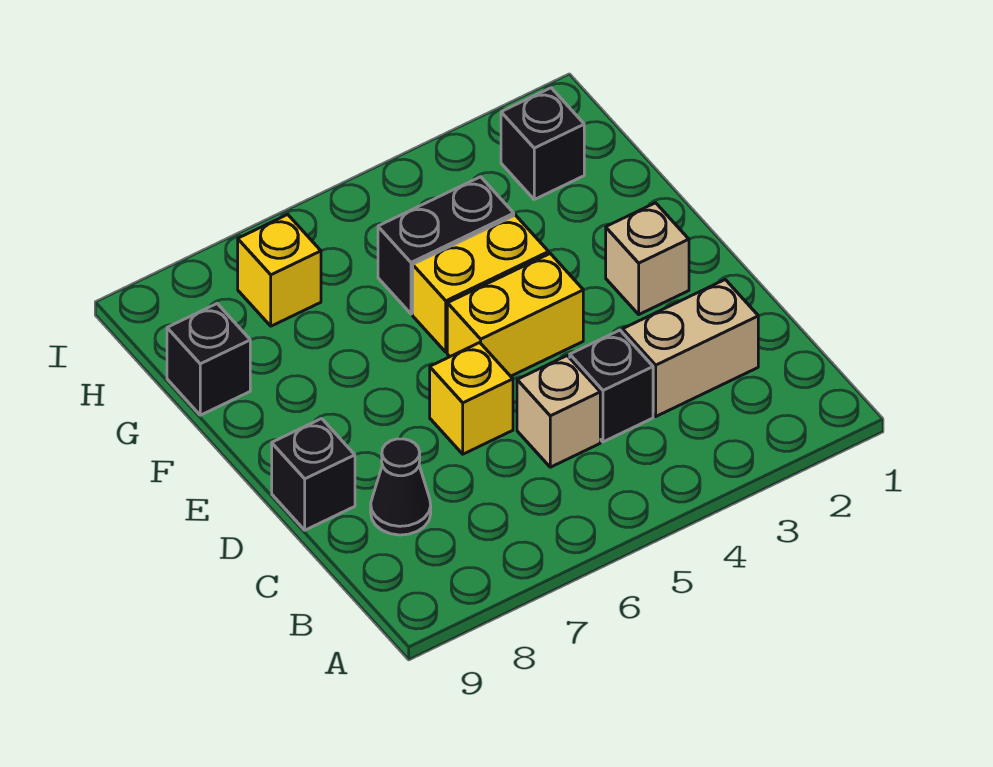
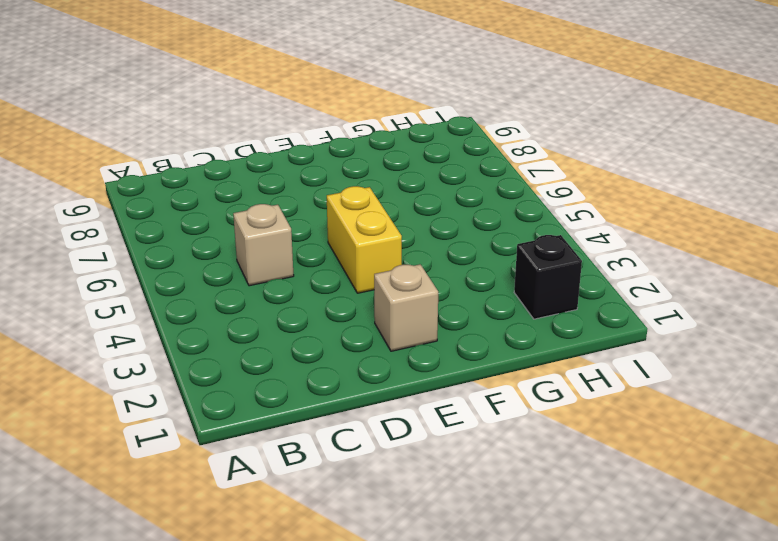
none -> tan brick C2:C3 level 1
none -> black brick C4 level 1
none -> black cone C8 level 1

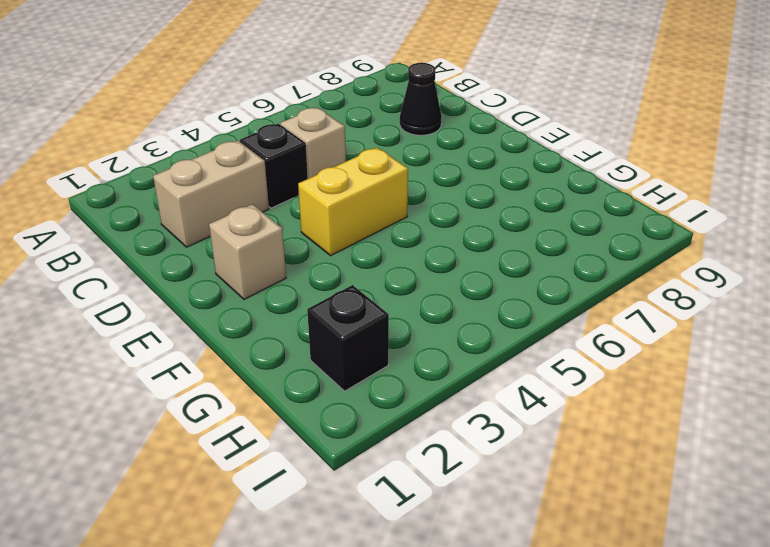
none -> yellow brick D6 level 1
none -> black brick D9 level 1
none -> yellow brick F4:F5 level 1

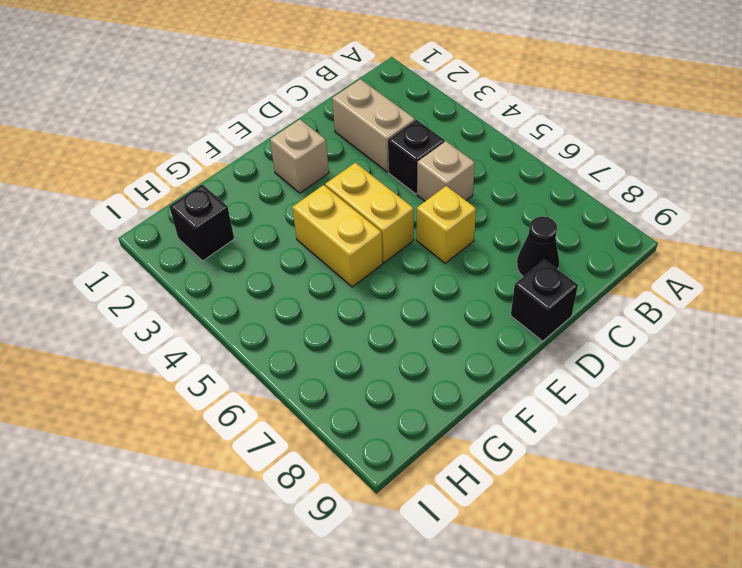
none -> black brick G4:G5 level 1
none -> black brick G9 level 1
none -> yellow brick H7 level 1

